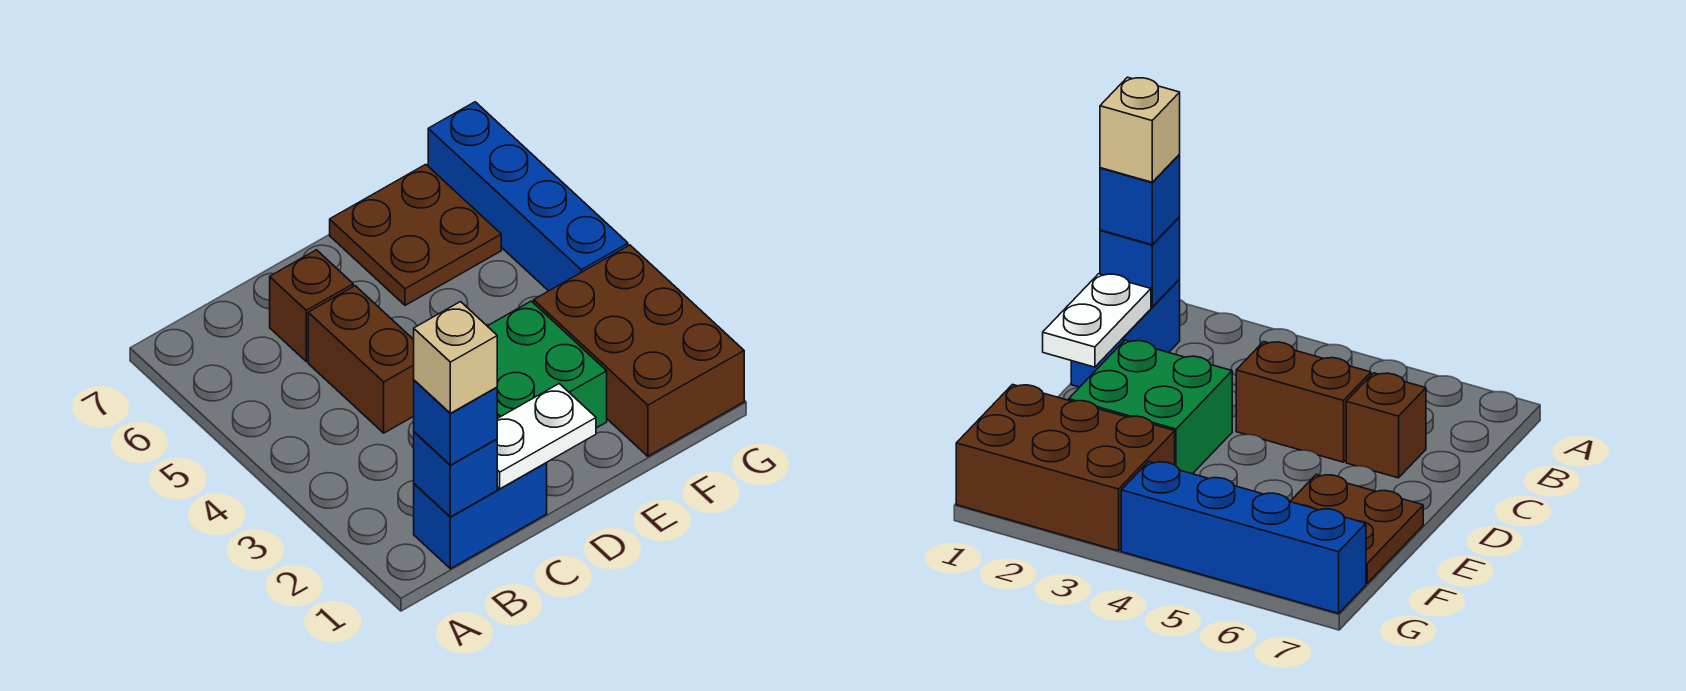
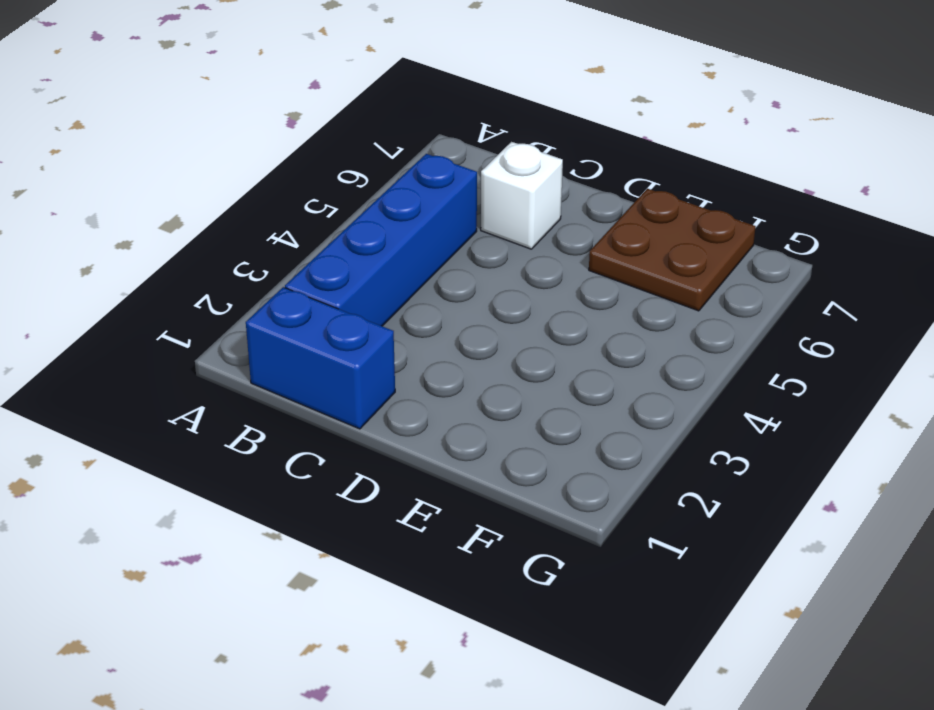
blue brick B2:B5 level 1 -> blue brick G4:G7 level 1
white brick C6 level 1 -> brown brick C6 level 1
none -> brown brick C4:C5 level 1
none -> green brick D2:E3 level 1

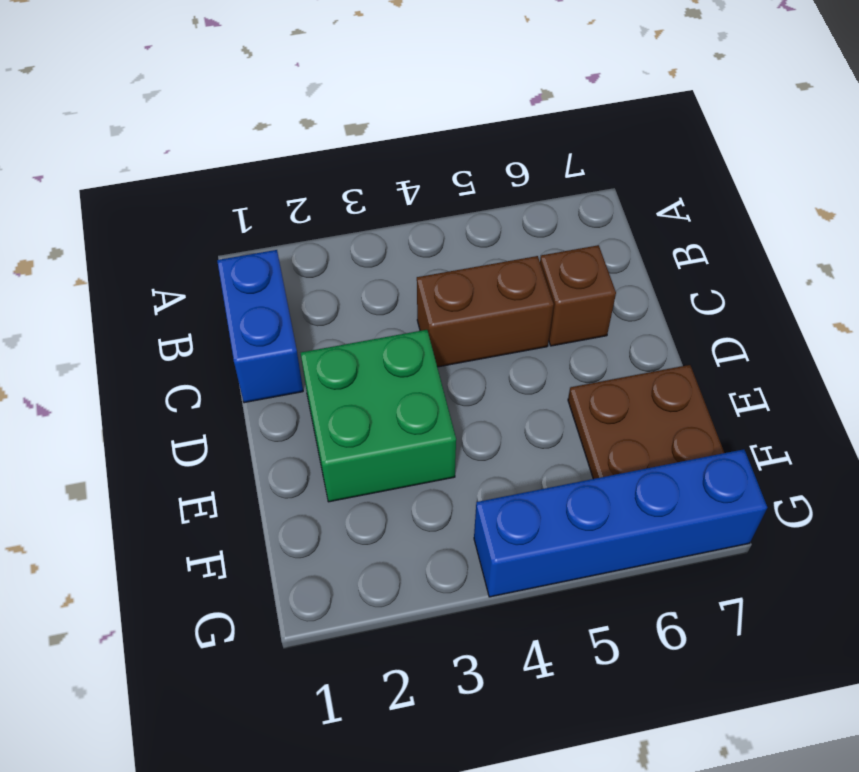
none -> brown brick F1:G3 level 1
none -> blue brick B1 level 2

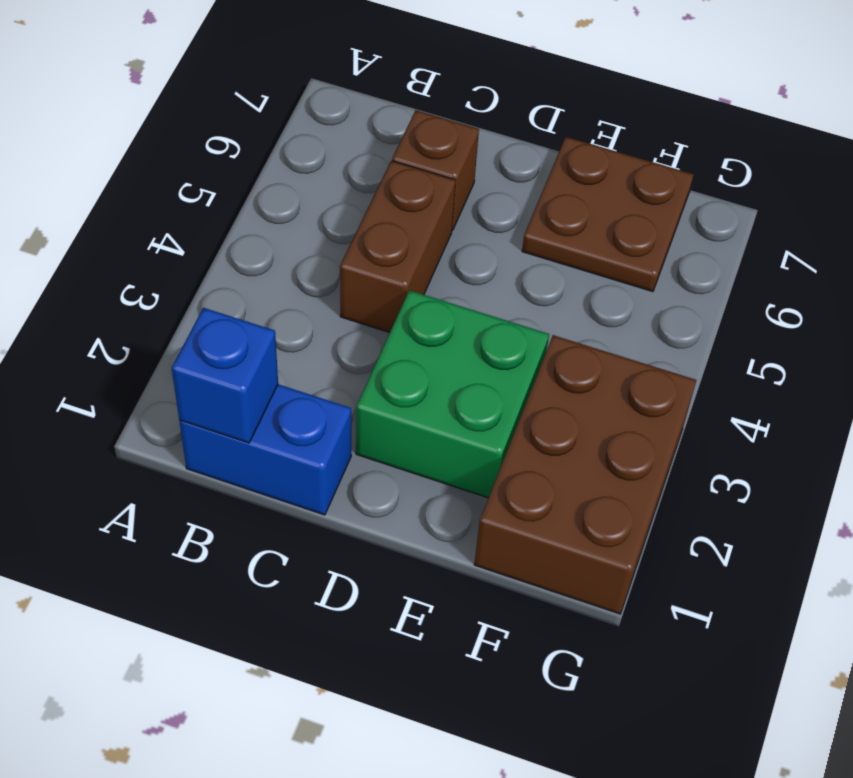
none -> blue brick G4:G7 level 1
none -> white plate C1:D1 level 2

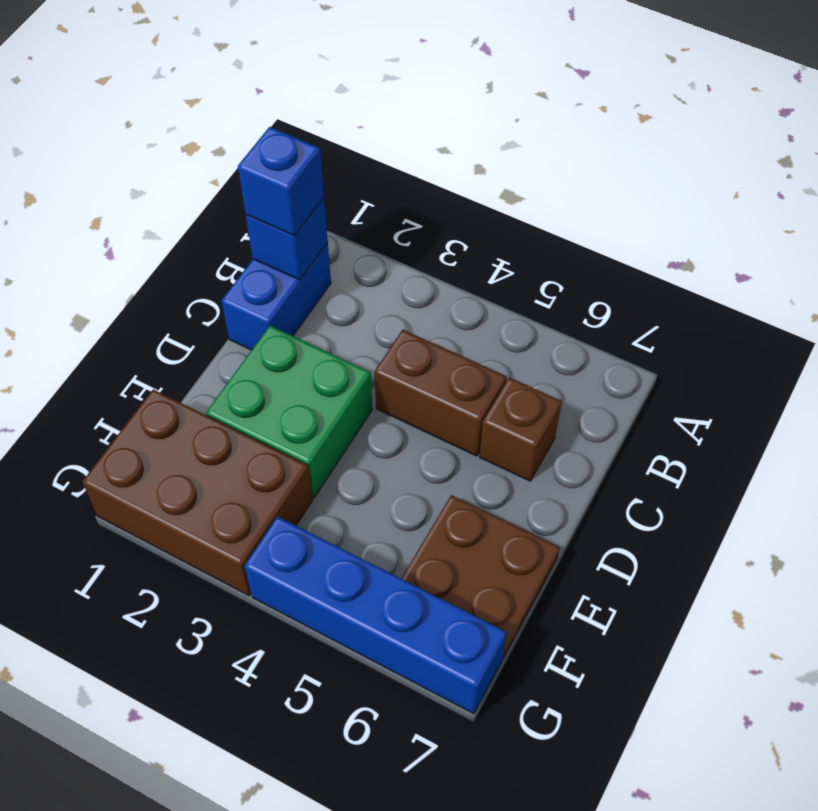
none -> white plate C1:D1 level 2
none -> tan brick B1 level 4

